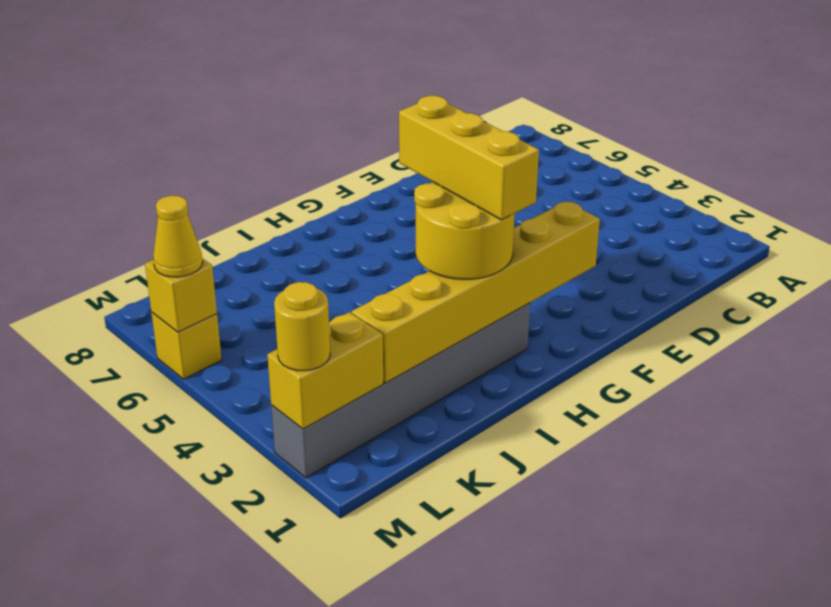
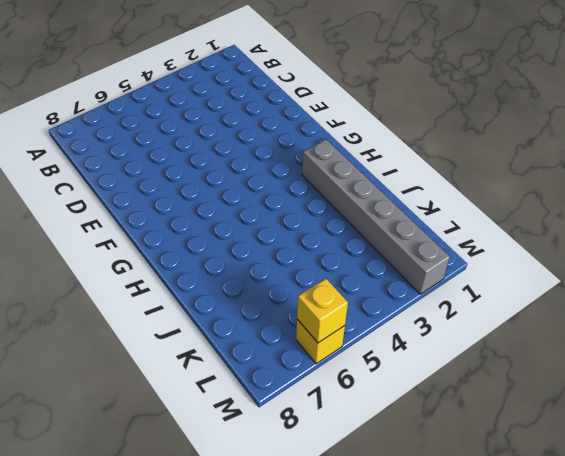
none -> yellow brick F2:K2 level 2
none -> yellow brick L2:M2 level 2

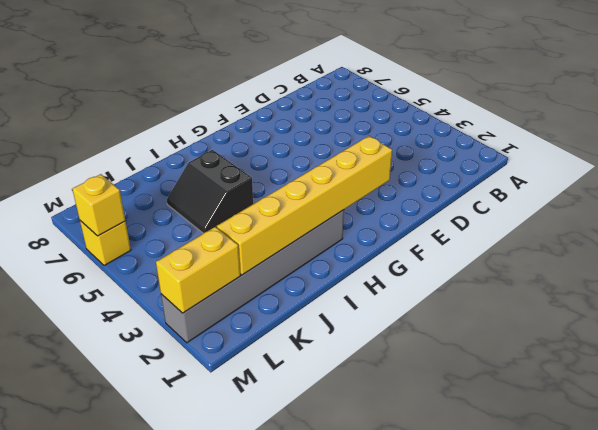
black slope I5:J6 level 1 top I -> none
none -> yellow round brick H2:I3 level 3
none -> yellow round brick M2 level 3

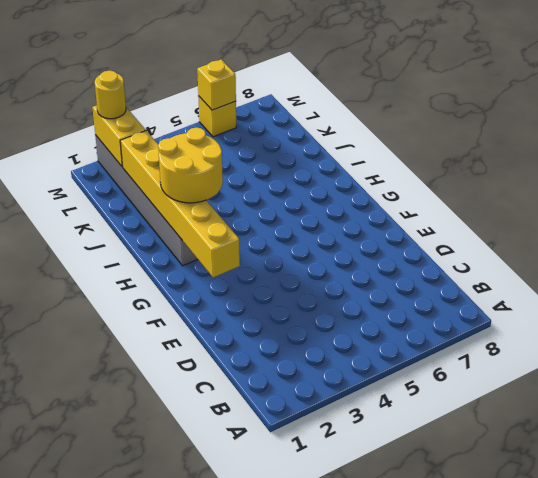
none -> yellow cone M6 level 3
none -> yellow brick H2:H4 level 4

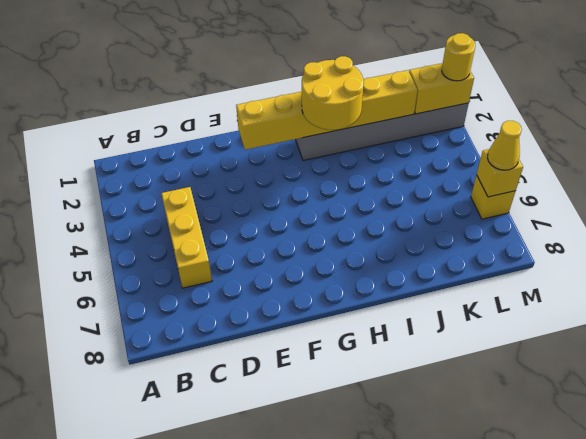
yellow brick C4:C6 level 1 -> yellow brick H2:H4 level 4

